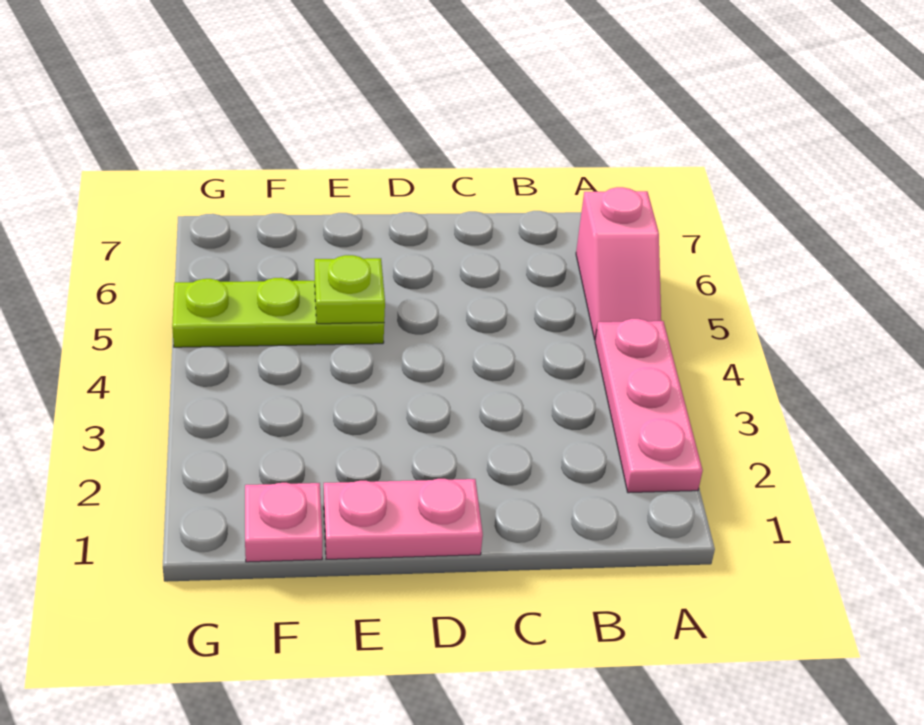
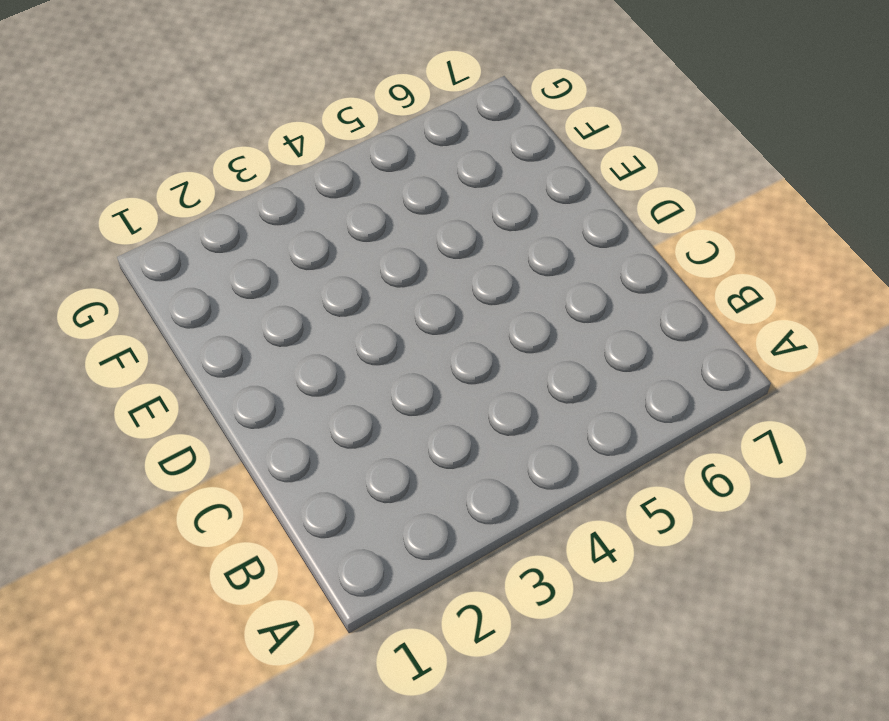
none -> pink plate A2:A4 level 1
none -> pink slope A5:A6 level 1 top 6

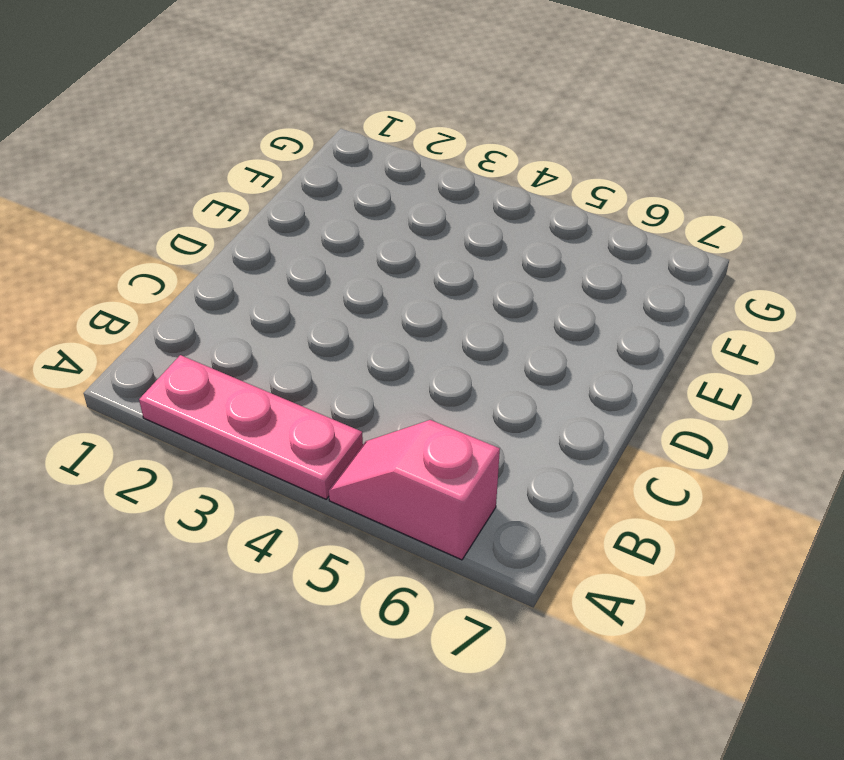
none -> pink plate D1:E1 level 1
none -> lime plate E5:G5 level 1

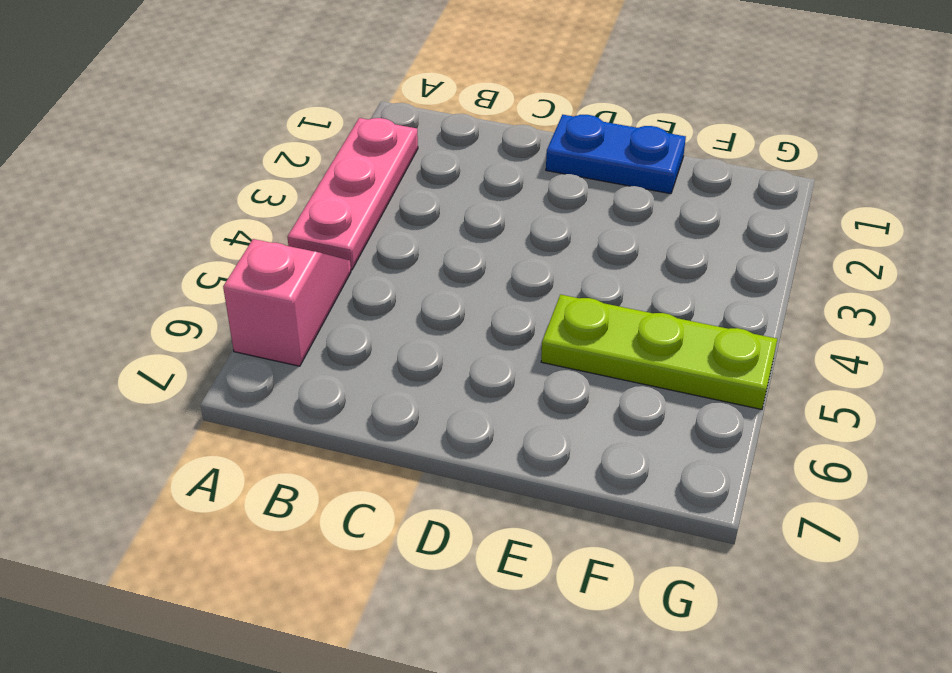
blue plate D1:E1 level 1 -> pink plate D1:E1 level 1
none -> pink plate F1 level 1
none -> lime plate E5 level 2

